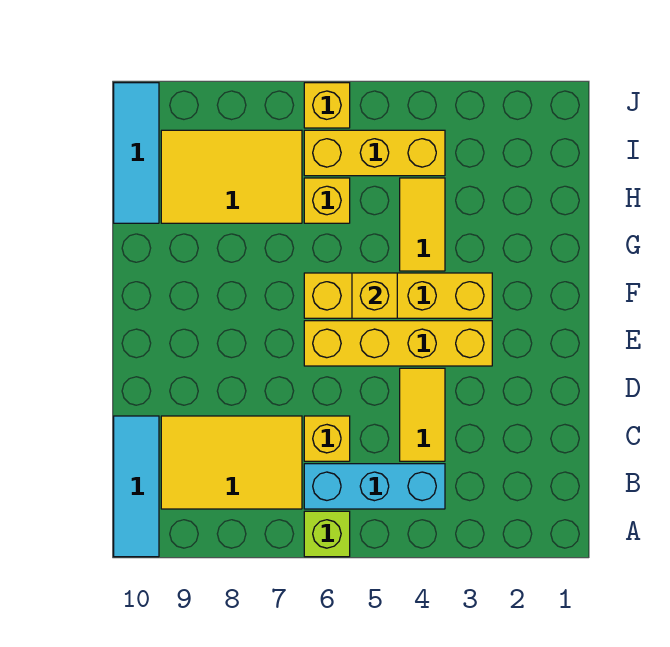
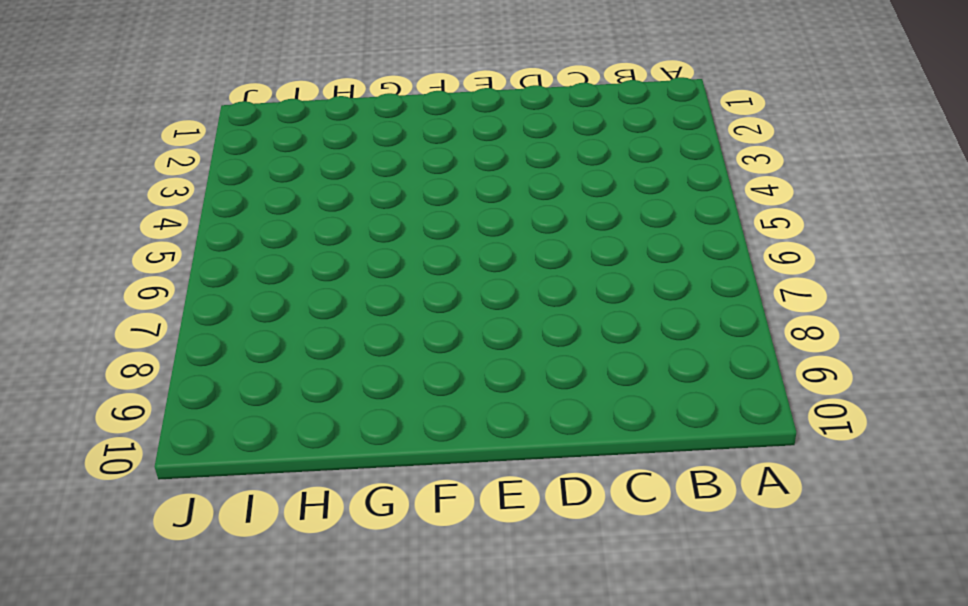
none -> lime brick A6 level 1
none -> cyan tile A10:C10 level 1
none -> cyan brick B4:B6 level 1

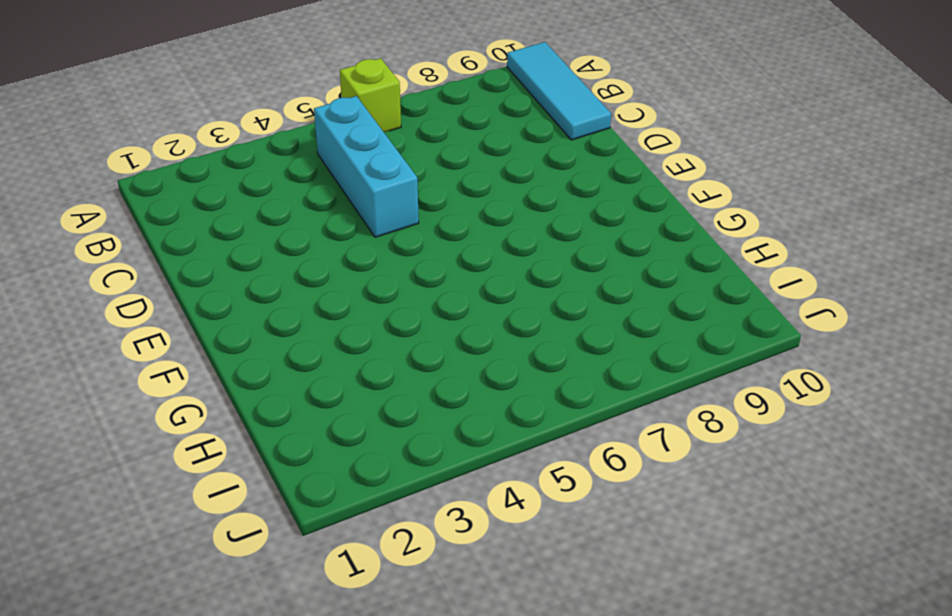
cyan brick B5:D5 level 1 -> cyan brick B4:B6 level 1
none -> yellow tile B7:C9 level 1
none -> yellow tile C4:D4 level 1
none -> yellow brick C6 level 1

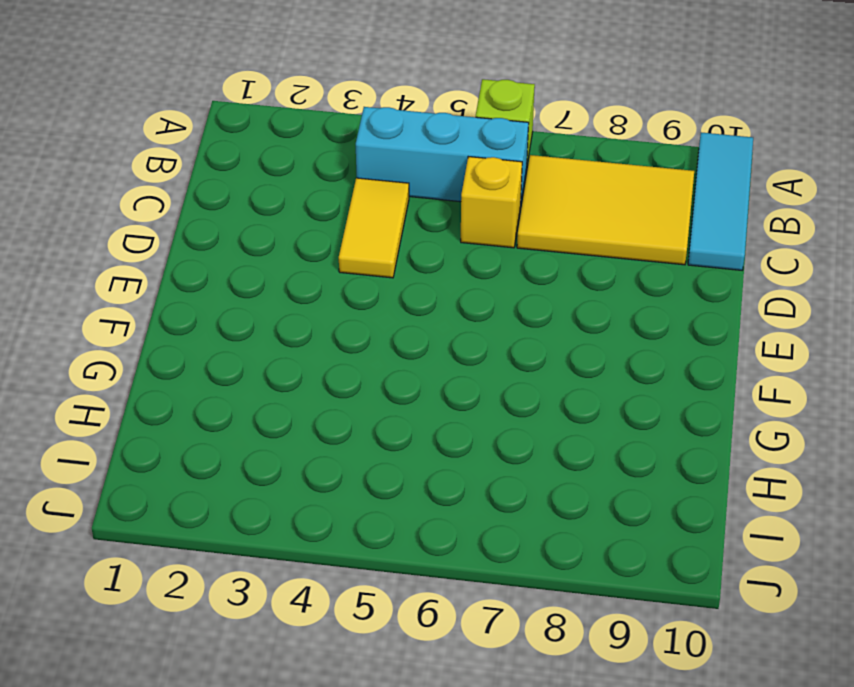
none -> yellow brick E3:E6 level 1
none -> yellow brick F3:F6 level 1
none -> yellow tile G4:H4 level 1

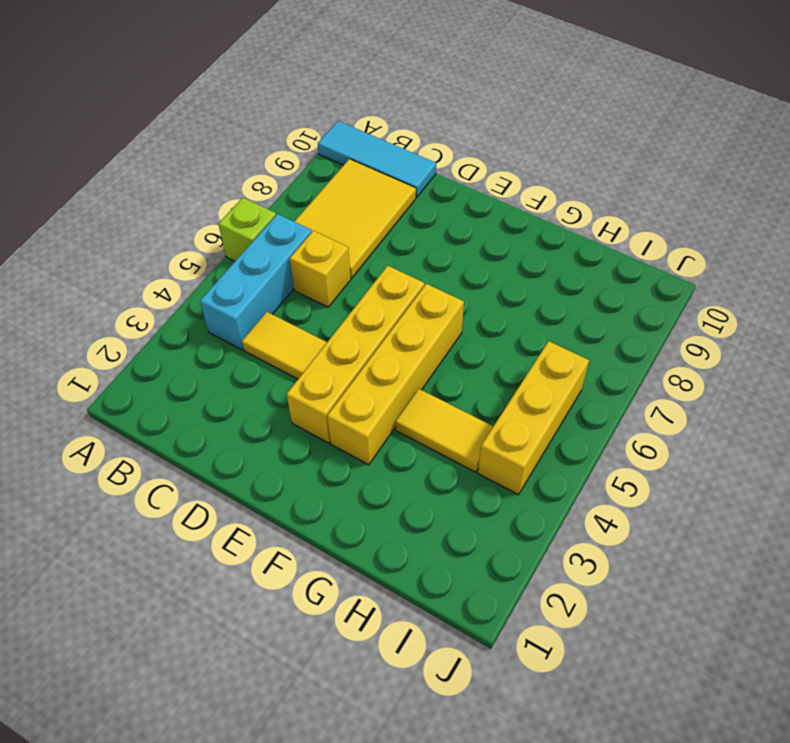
none -> yellow brick H6 level 1
none -> yellow tile H7:I9 level 1
none -> cyan tile H10:J10 level 1

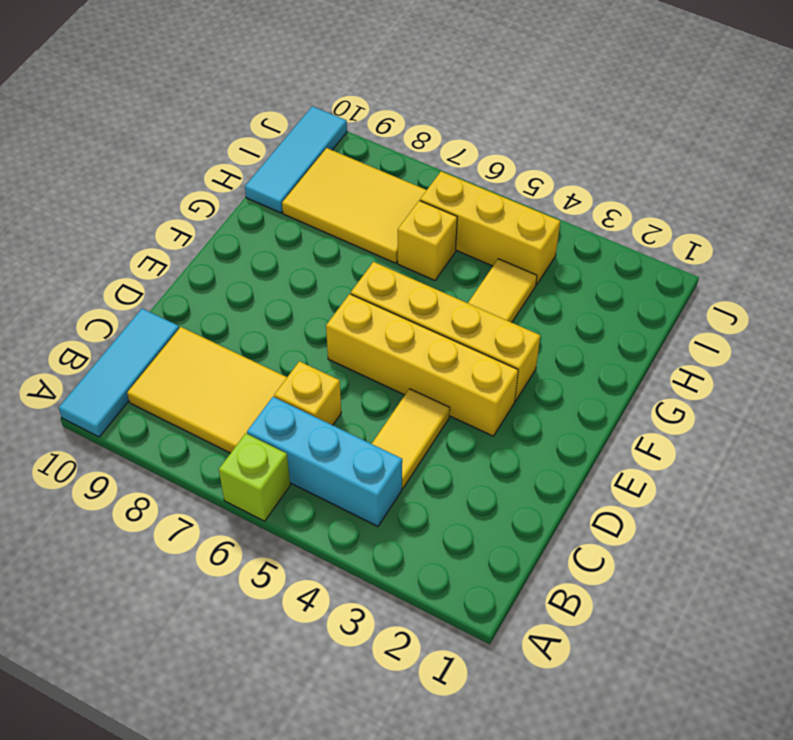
none -> yellow brick J6 level 1
none -> yellow brick F5 level 2

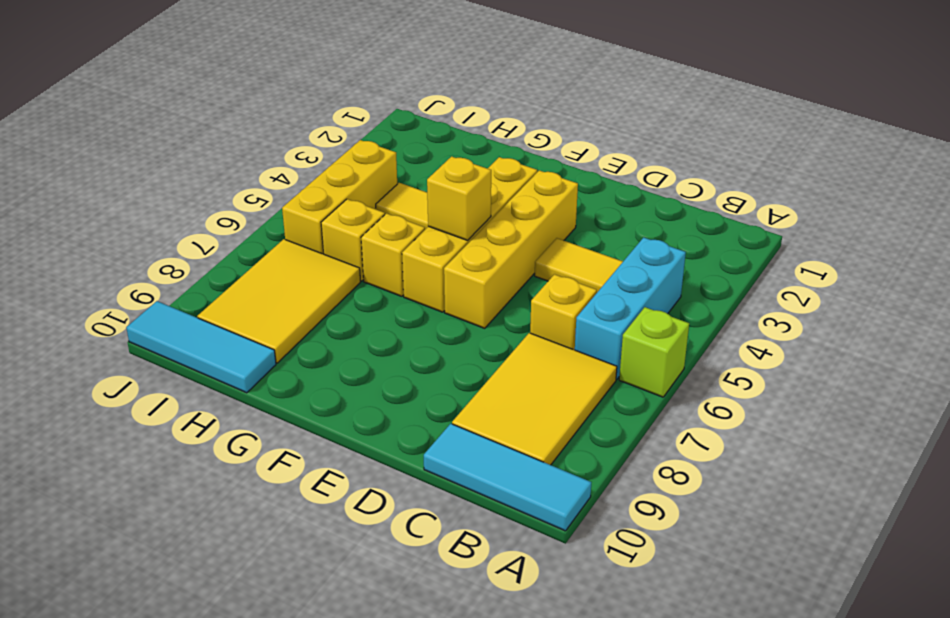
yellow brick G6 level 1 -> yellow brick J6 level 1

